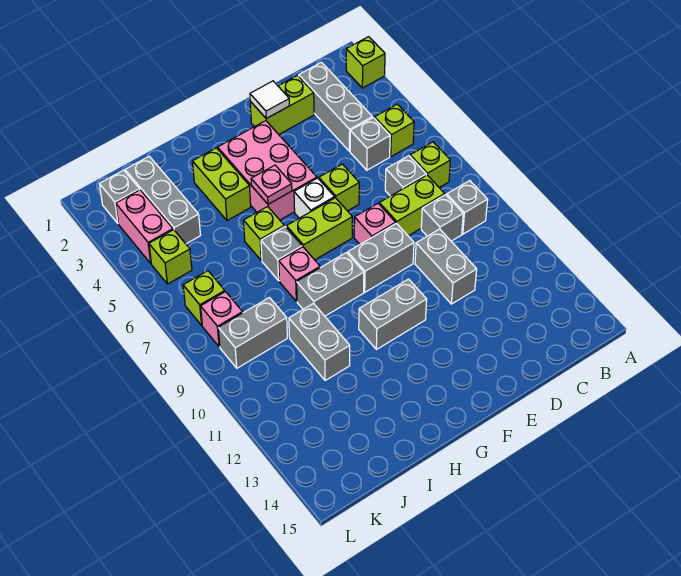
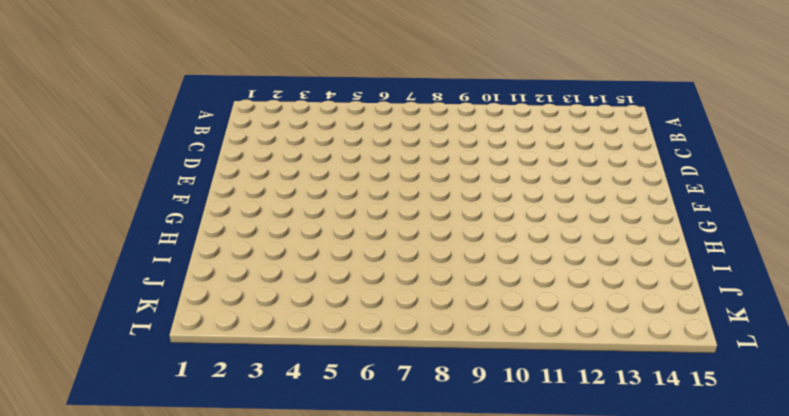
none -> lime brick A2 level 1
none -> lime brick B5 level 1
none -> lime brick B7 level 1
none -> grey brick B9 level 1

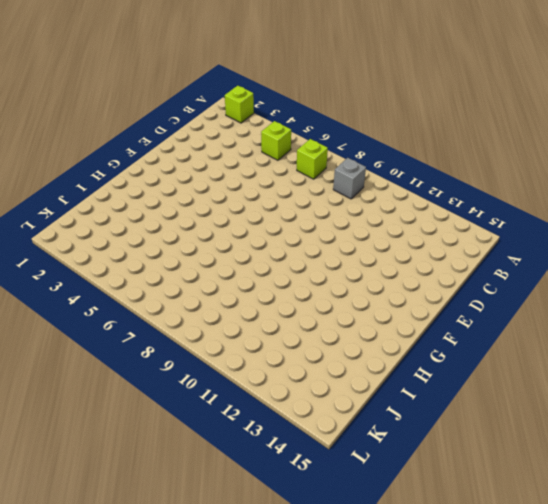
none -> grey brick C2:C4 level 1
none -> grey brick C5 level 1
none -> grey brick C7 level 1
none -> lime brick C8:D8 level 1

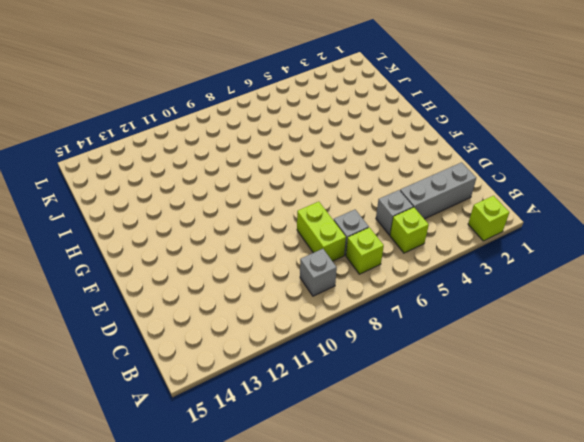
none -> grey brick C9 level 1
none -> lime brick D2:E2 level 1
none -> grey brick D10:D11 level 1
none -> lime brick E6 level 1

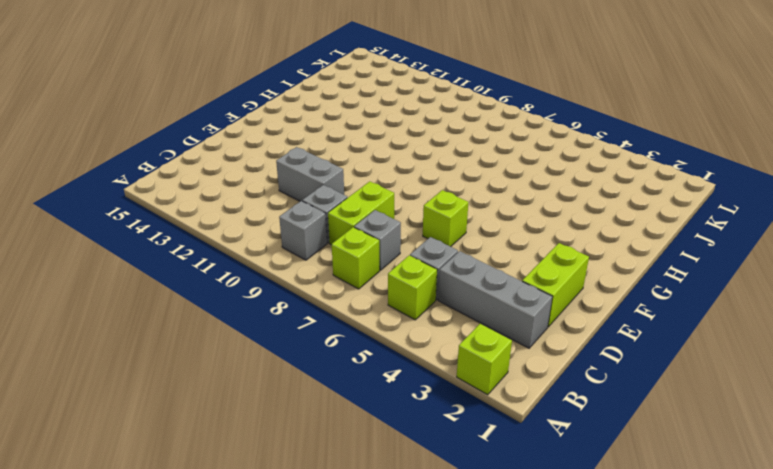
none -> pink brick E8 level 1
none -> grey brick E9:F9 level 1
none -> pink brick F3:G5 level 1
none -> white brick F6 level 1

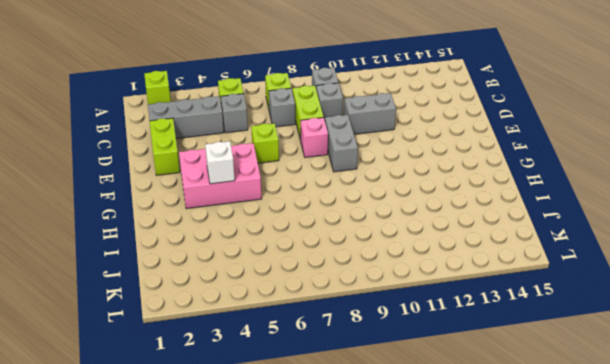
white brick G4 level 2 -> white brick F6 level 1
none -> lime brick F7:G7 level 1
none -> grey brick F11:G11 level 1
none -> grey brick G9:H9 level 1
none -> lime brick H3:H4 level 1

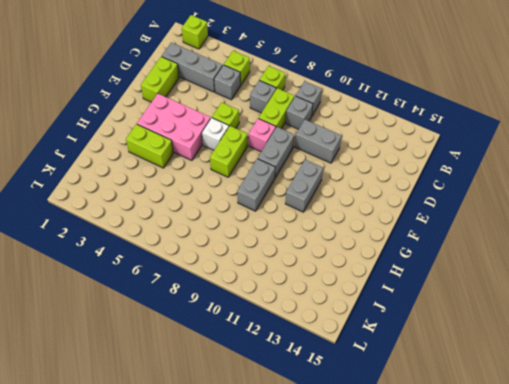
none -> lime brick H6 level 1
none -> grey brick H7 level 1
none -> pink brick H8 level 1
none -> grey brick I10:I11 level 1

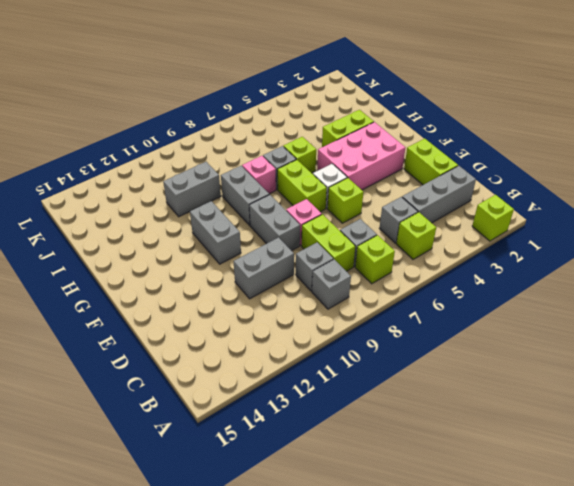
none -> grey brick J2:J4 level 1
none -> grey brick J9:K9 level 1
none -> grey brick K2 level 1
none -> pink brick K3:K4 level 1

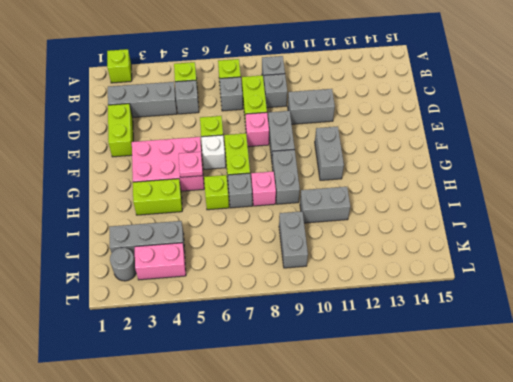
grey round brick K2 level 1 -> grey brick K2 level 1
none -> lime brick K5 level 1
none -> lime brick K7 level 1
none -> pink brick K8 level 1
none -> white tile E2 level 2

